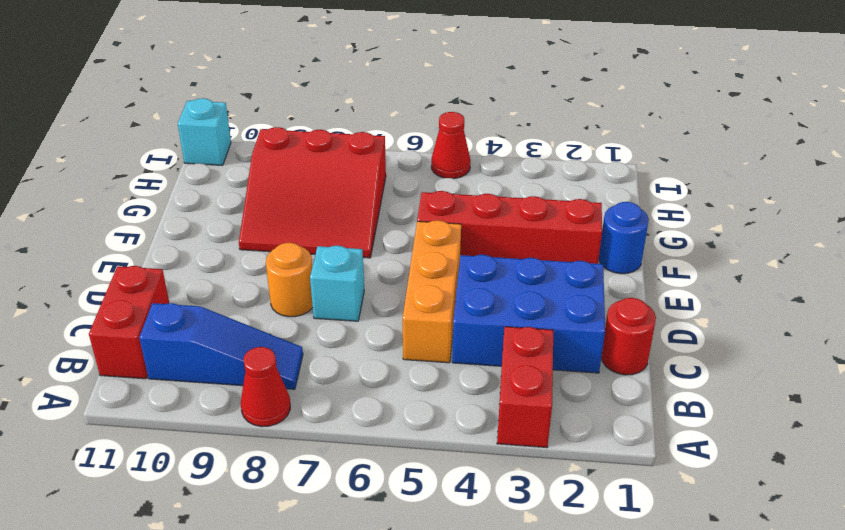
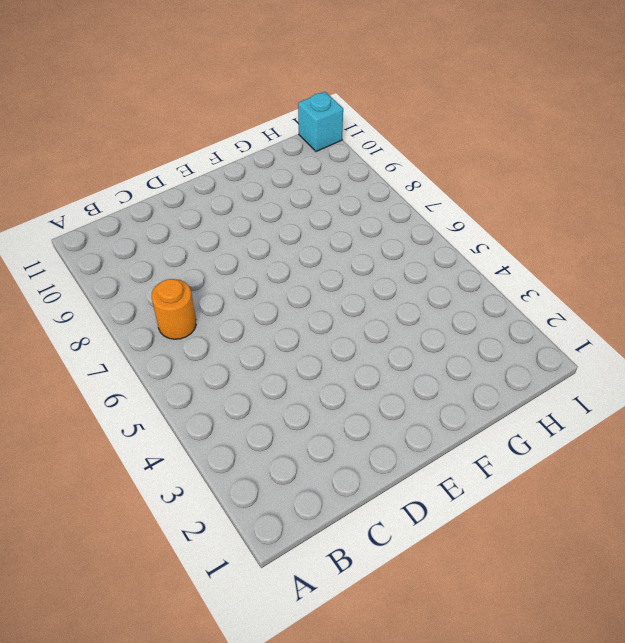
orange round brick B7 level 1 -> orange round brick D8 level 1
none -> red brick A3:B3 level 1
none -> red cone A8 level 1
none -> blue slope B8:B10 level 1 top 10

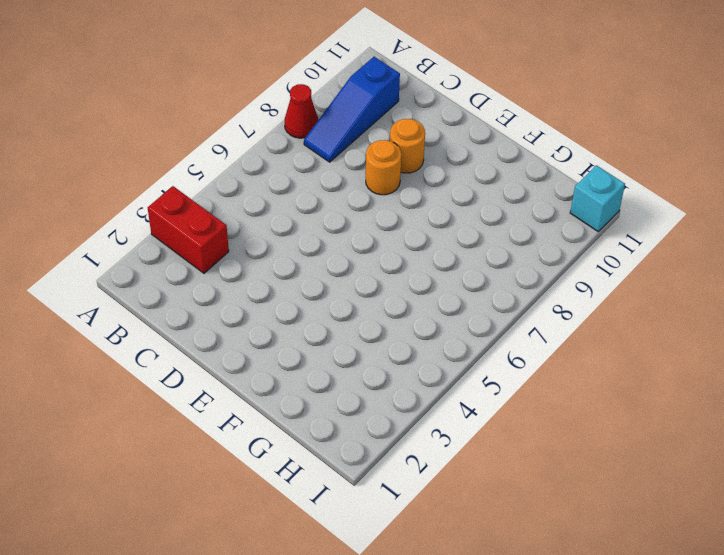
orange round brick D9 level 1 -> none
none -> red brick B11:C11 level 1
none -> red round brick C1 level 1
none -> blue brick C2:D4 level 1

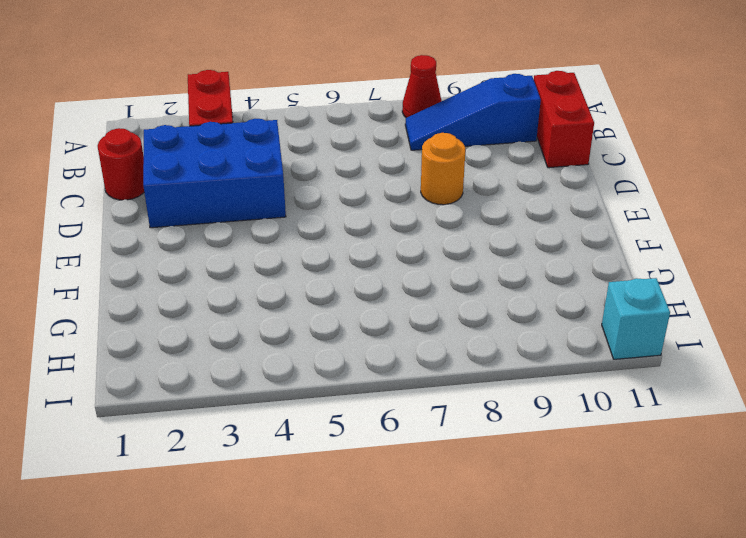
none -> orange brick C5:E5 level 1
none -> cyan brick D7 level 1
none -> blue round brick F1 level 1

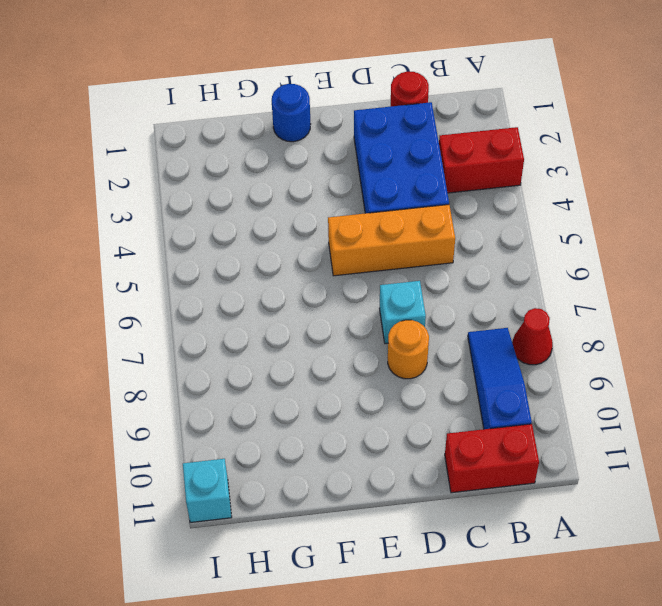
none -> red brick F2:F5 level 1
none -> red slope F7:H9 level 1 top H
none -> red cone I5 level 1

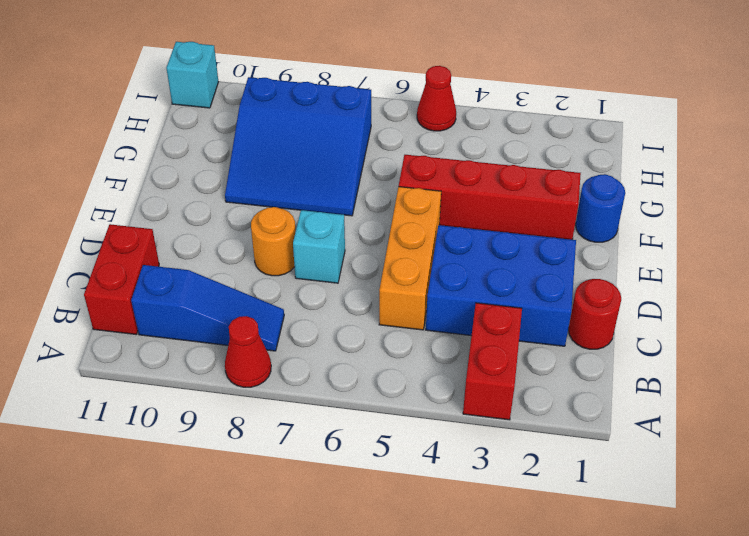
blue slope F7:H9 level 1 top H -> red slope F7:H9 level 1 top H

